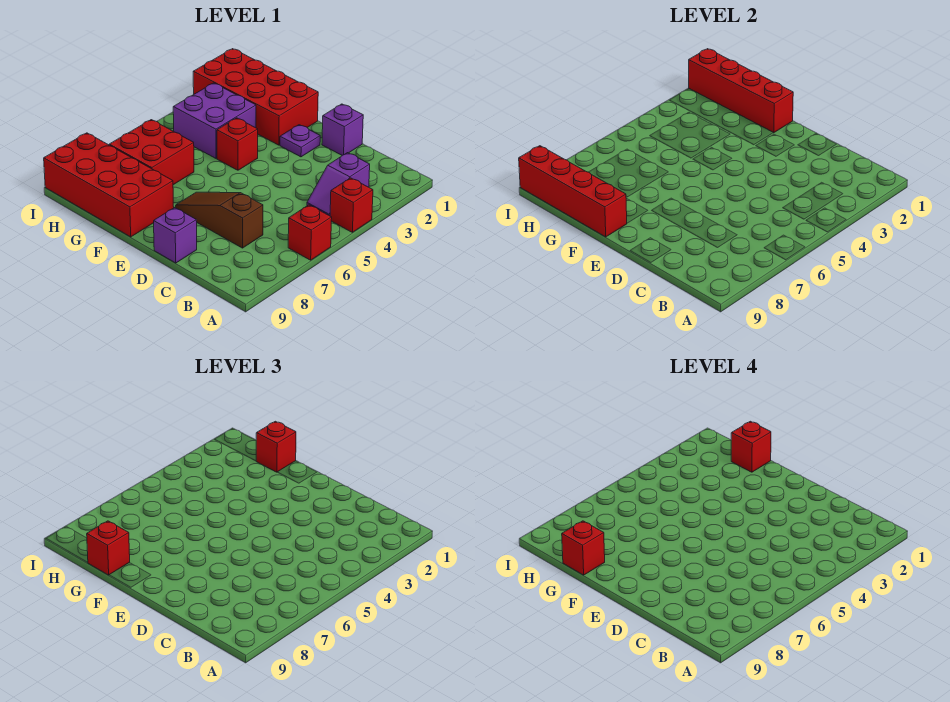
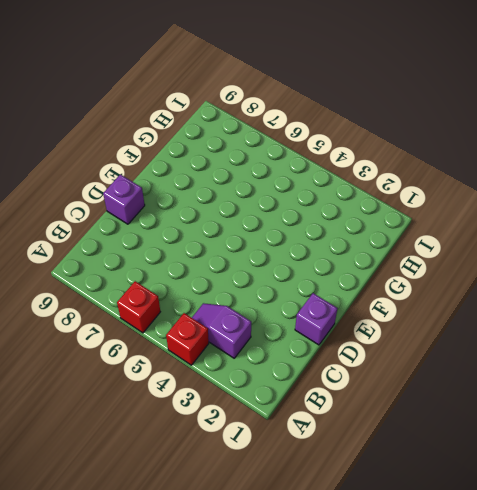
none -> brown slope C7:E7 level 1 top C
none -> purple plate E2 level 1
none -> red brick F1:I2 level 1

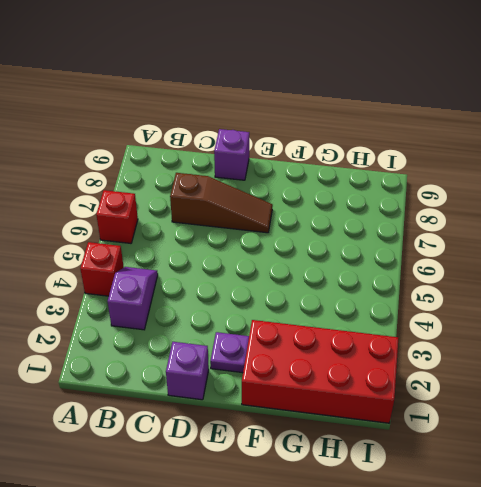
none -> red brick F4 level 1
none -> red brick F8:I9 level 1
none -> purple brick G3:H4 level 1

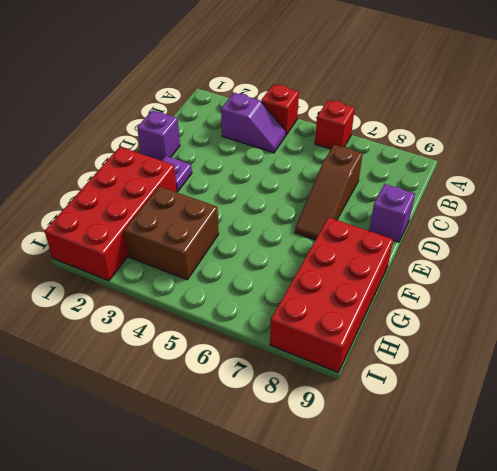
brown brick G3:H4 level 1 -> purple brick G3:H4 level 1
none -> red brick F4 level 1
none -> red brick G6:H7 level 1
none -> red brick F1:I1 level 2

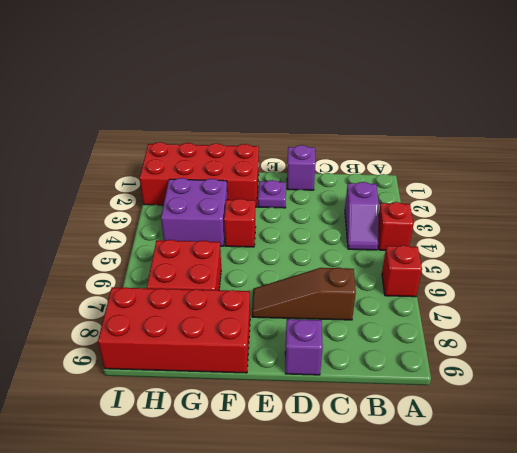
none -> red brick F1:I1 level 2
none -> red brick F9:I9 level 2
none -> red brick G1 level 3

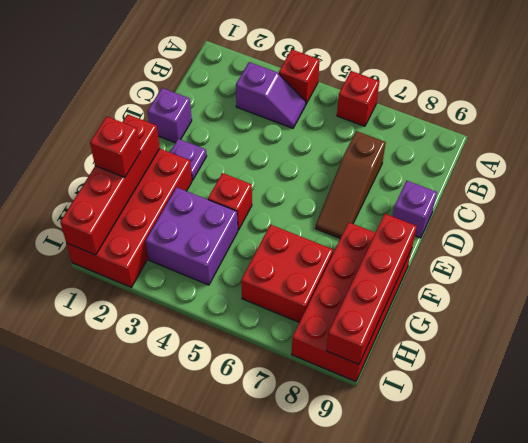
none -> red brick G9 level 3
none -> red brick G1 level 4
none -> red brick G9 level 4

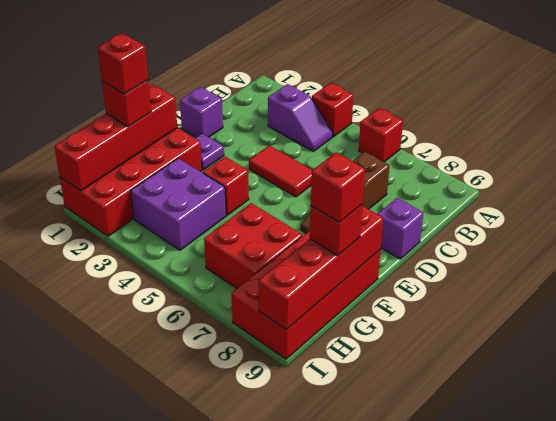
red tile D4:D5 level 1 -> none

